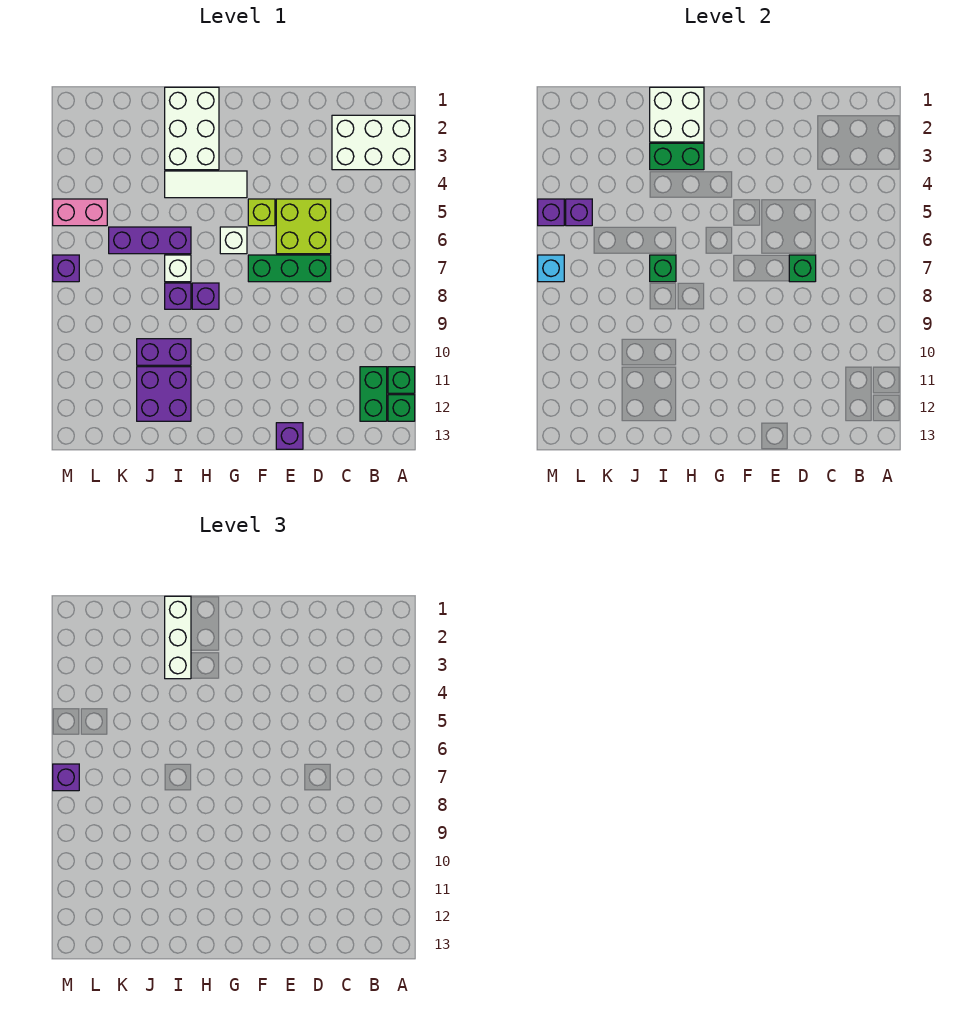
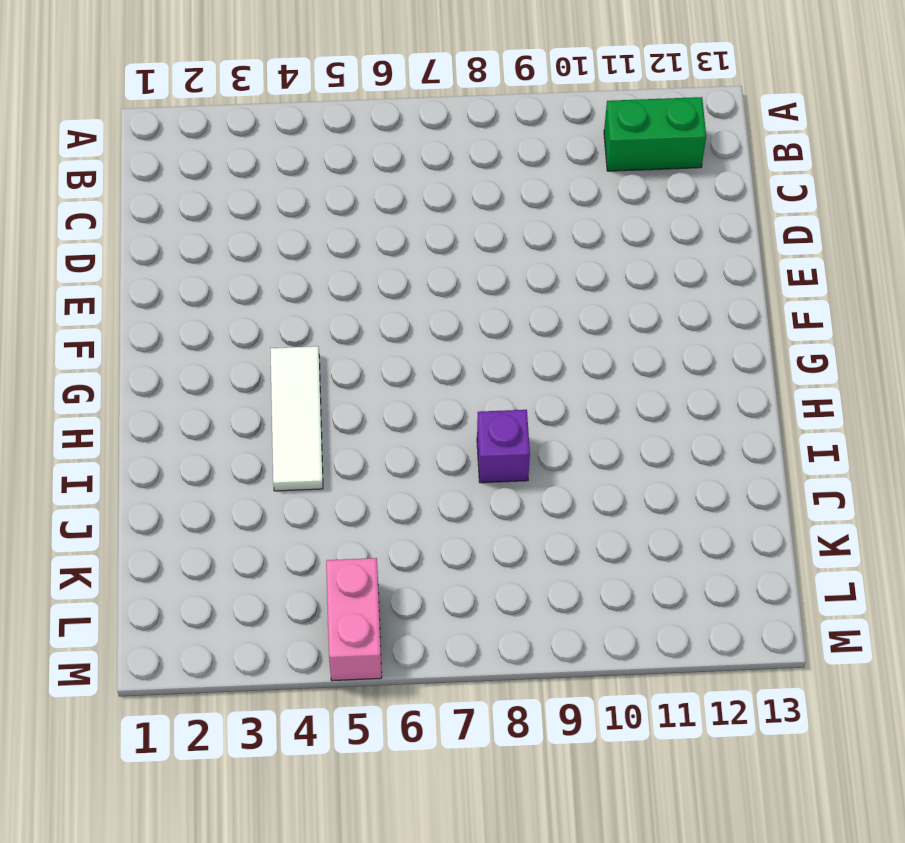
none -> white brick A2:C3 level 1
none -> green brick A11 level 1
none -> green brick A12 level 1

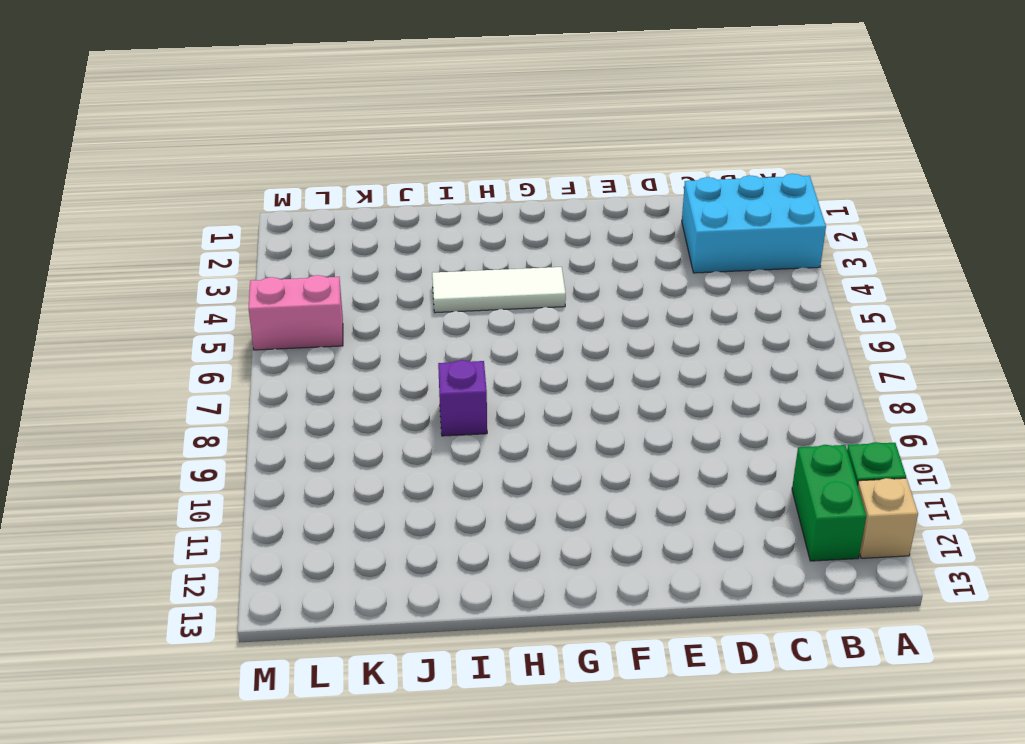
cyan brick A2:C3 level 1 -> white brick A2:C3 level 1
tan brick A12 level 1 -> green brick A12 level 1
none -> lime brick D5:E6 level 1
none -> green brick D7:F7 level 1
none -> purple brick E13 level 1

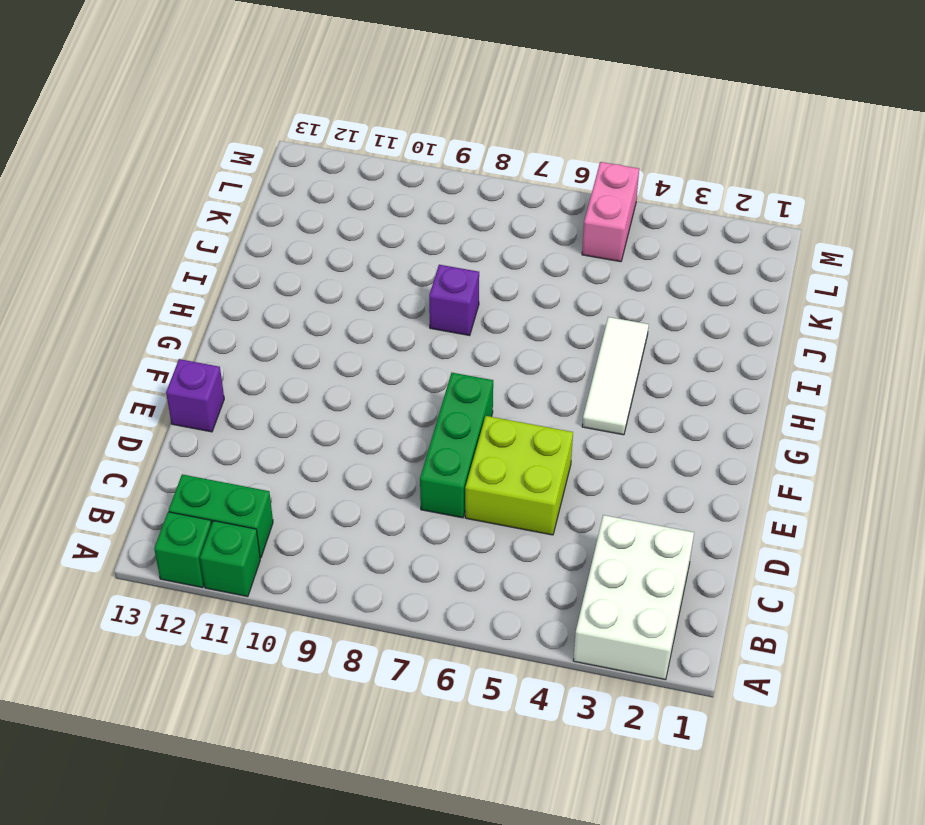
none -> lime brick F5 level 1
none -> white brick G6 level 1
none -> white brick H1:I3 level 1

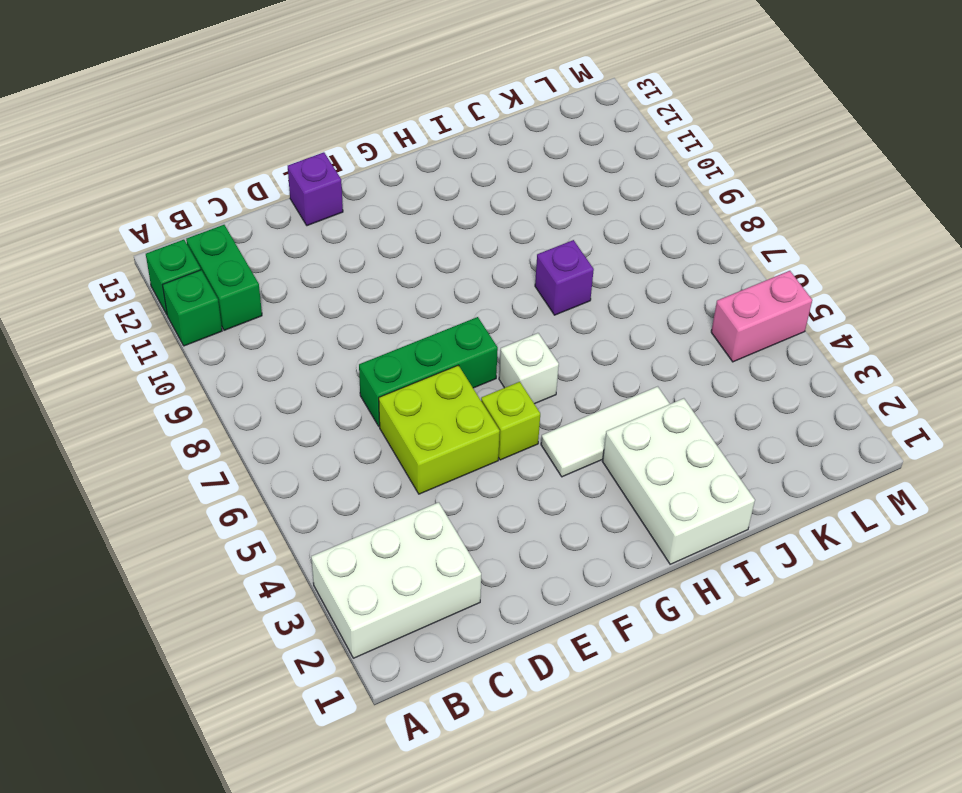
none -> purple brick H8 level 1
none -> purple brick I6:K6 level 1
none -> white brick I7 level 1

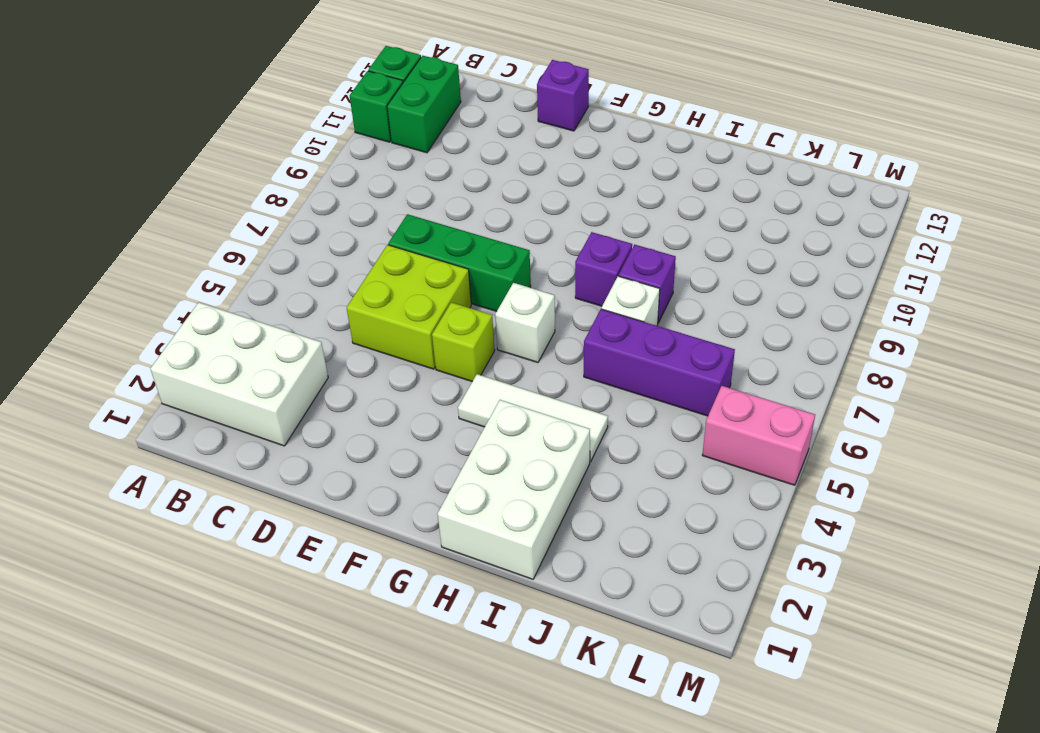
none -> purple brick I10:J10 level 1
none -> purple brick I11:J12 level 1
none -> purple brick M7 level 1

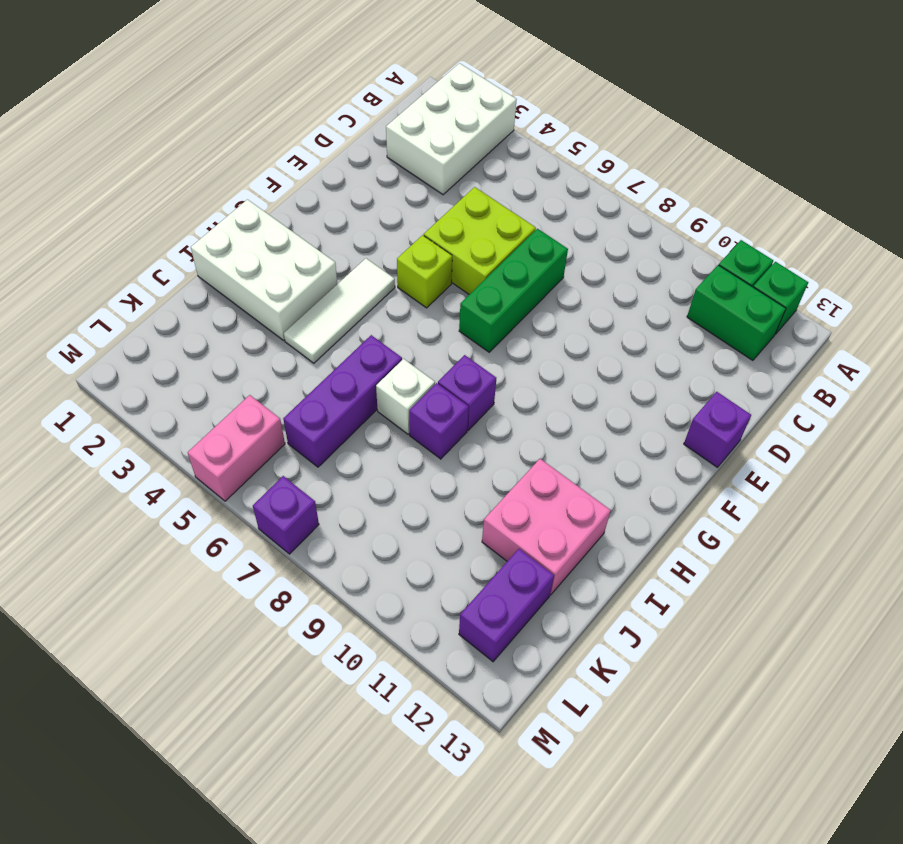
pink brick I11:J12 level 1 -> purple brick I11:J12 level 1
purple brick K12:L12 level 1 -> purple brick I10:J10 level 1
none -> white brick G6 level 1
none -> green brick D7 level 2
none -> white brick H1:I2 level 2

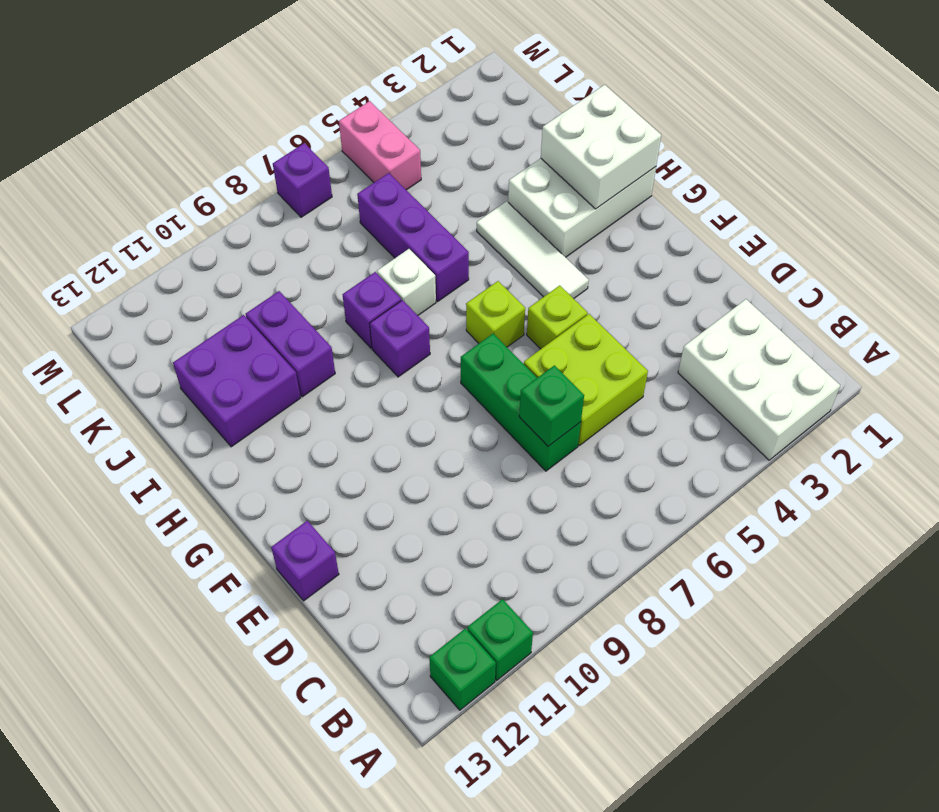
lime brick G6 level 1 -> white brick G6 level 1
none -> green brick B11:B12 level 1
none -> green brick H3:I3 level 2
none -> green brick I7 level 2

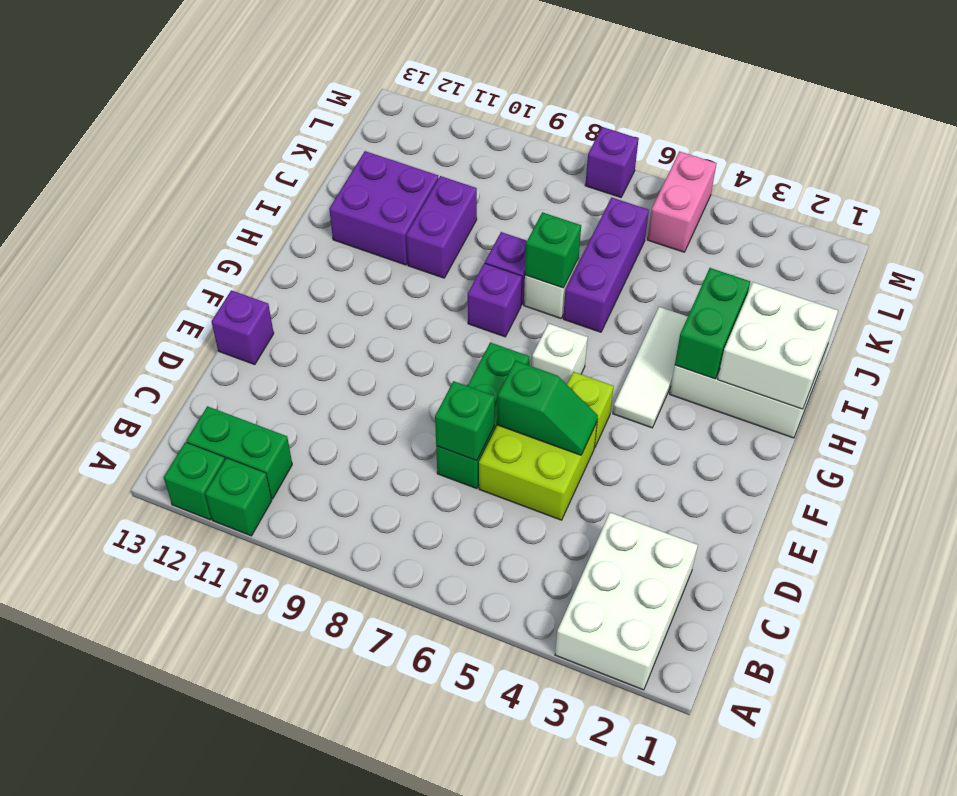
green slope E5:E6 level 2 top 6 -> none
none -> purple brick L5 level 2
none -> purple brick M5 level 2
none -> cyan brick M7 level 2

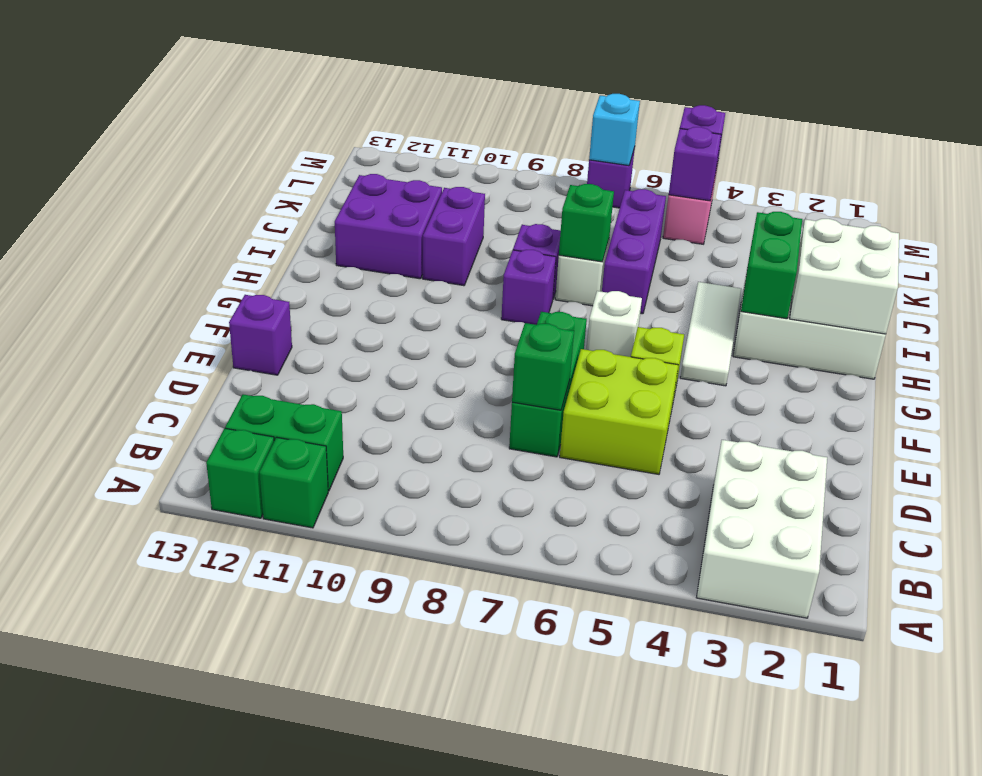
none -> white brick I1:I3 level 3
none -> purple brick M7 level 3

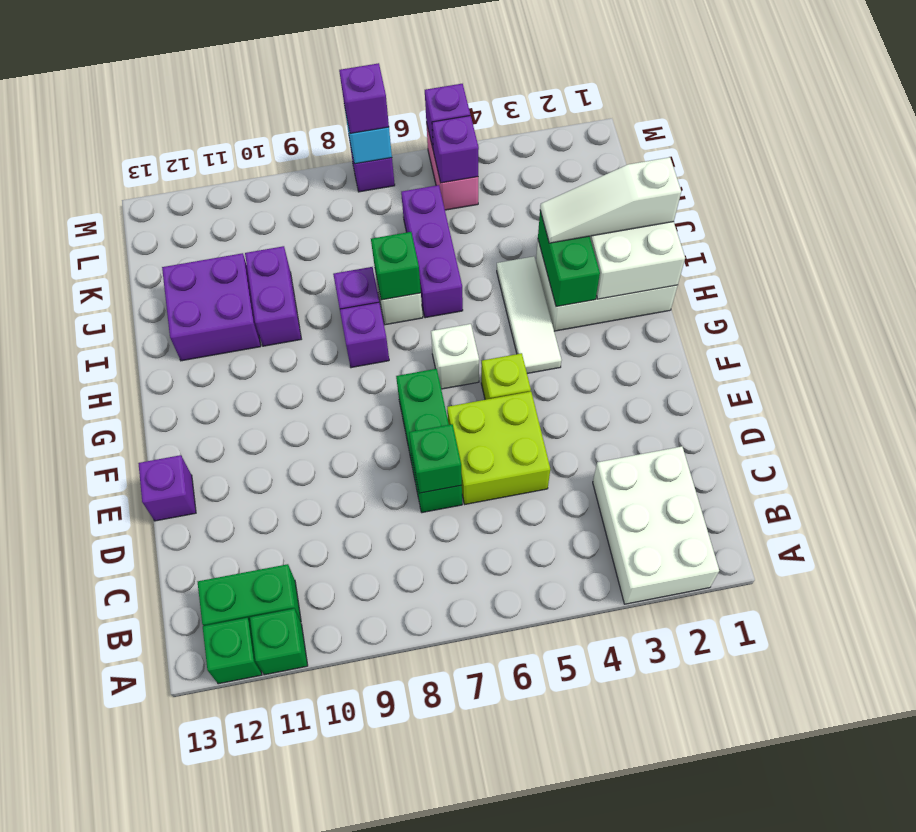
white slope I1:I3 level 3 top 1 -> white brick I1:I3 level 3

